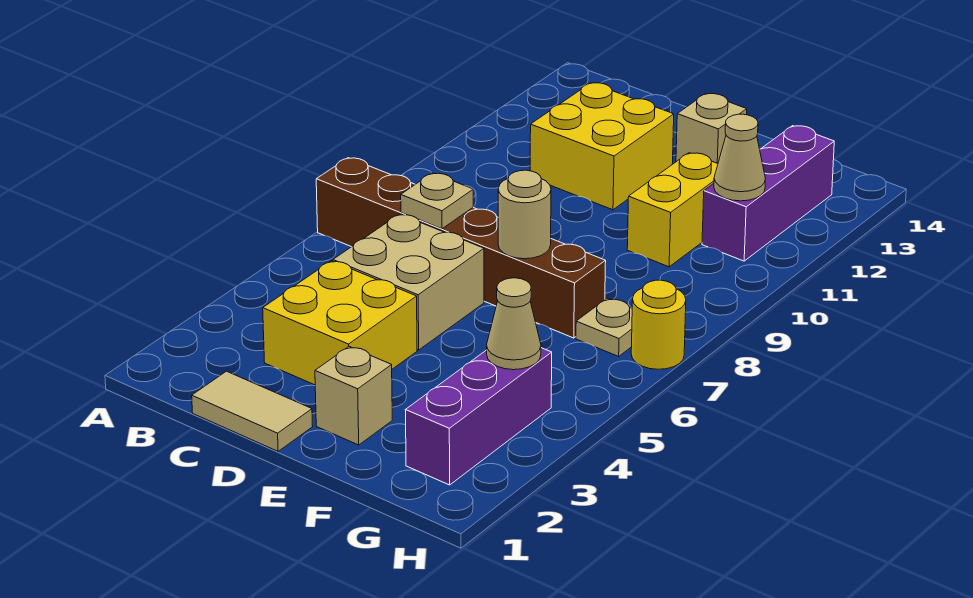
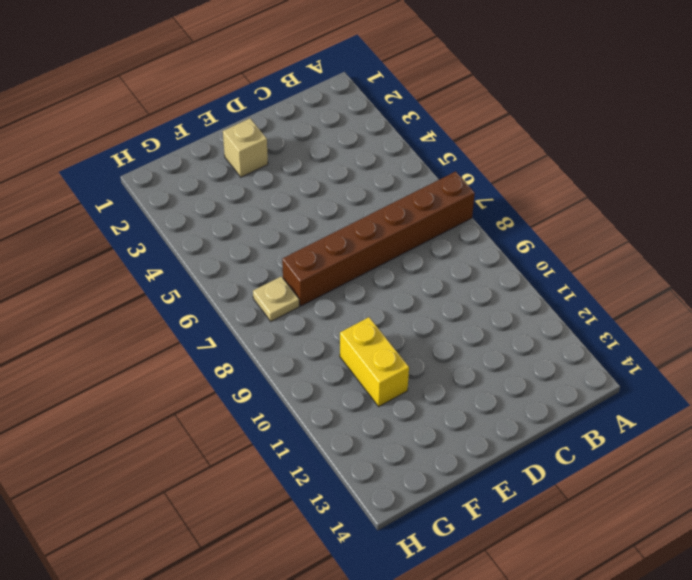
none -> tan tile C1:D1 level 1
none -> yellow brick C3:D4 level 1
none -> tan brick C5:D6 level 1

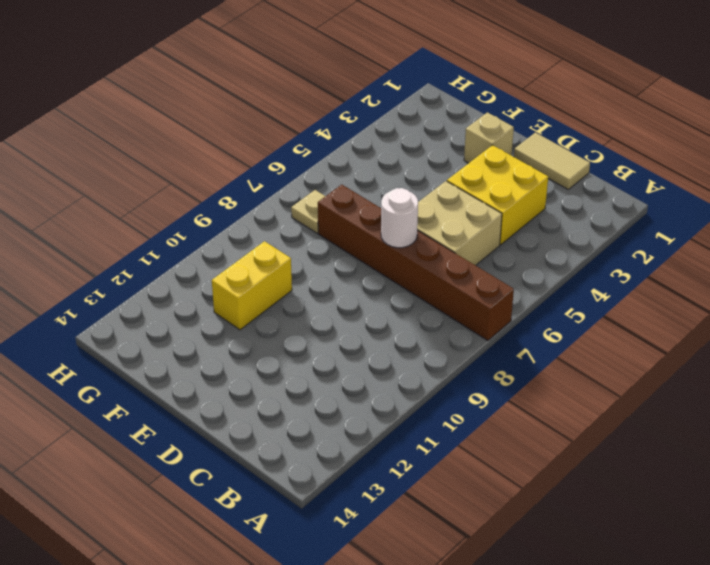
white round brick D7 level 2 -> none
none -> yellow brick C11:D12 level 1
none -> tan brick E13 level 1
none -> purple brick G2:G4 level 1

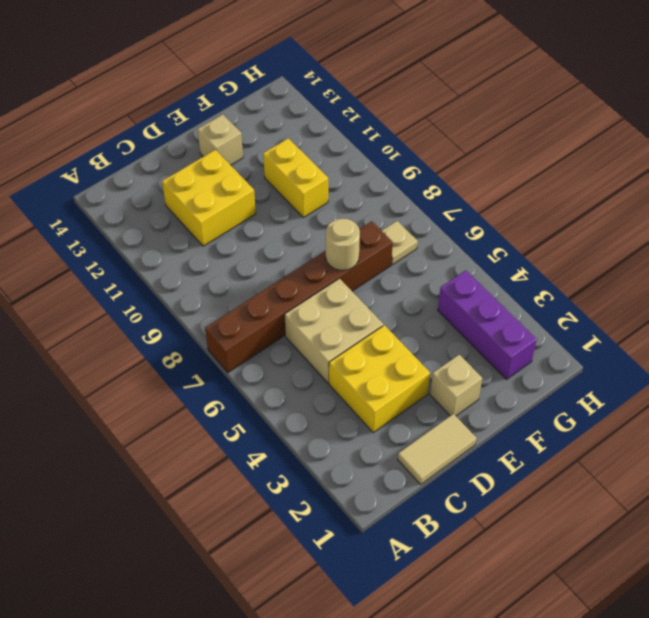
none -> purple brick G11:G13 level 1
none -> yellow round brick H7 level 1
none -> tan plate C7 level 2

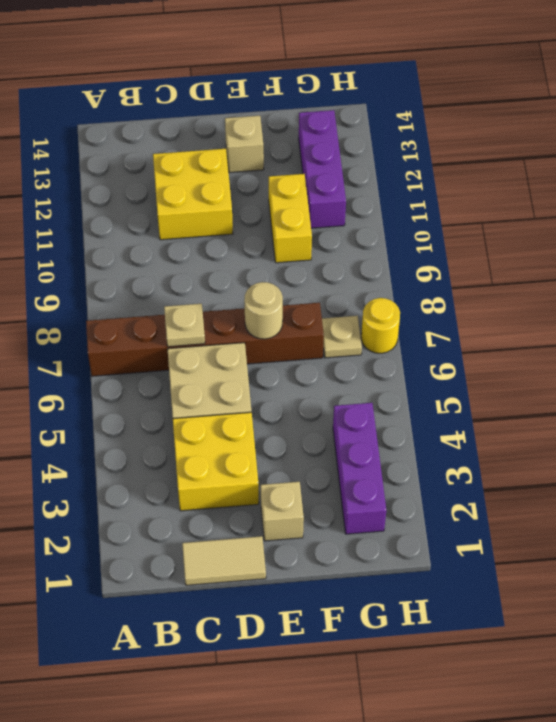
none -> tan cone G4 level 2
none -> tan cone G11 level 2

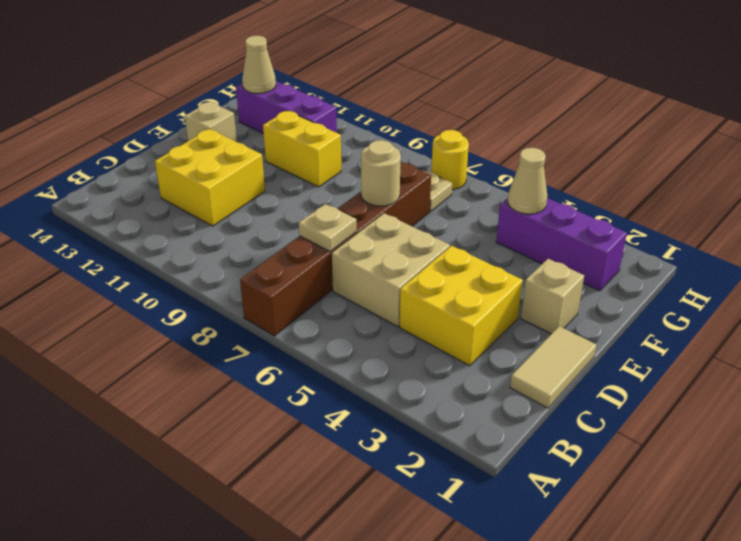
tan cone G13 level 2 -> tan cone G11 level 2

